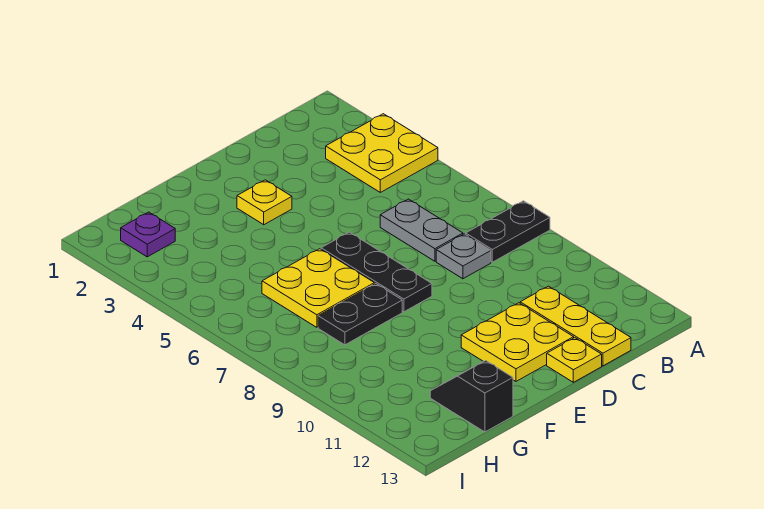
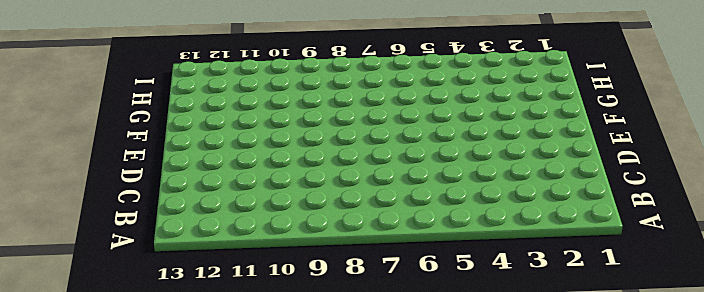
none -> yellow plate A3:B4 level 1
none -> black plate A8:B8 level 1
none -> grey plate C6:C7 level 1

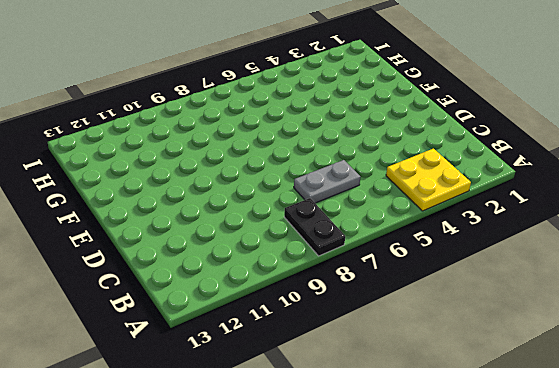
none -> grey plate C8 level 1
none -> yellow plate C11:C13 level 1
none -> yellow plate D11:E12 level 1

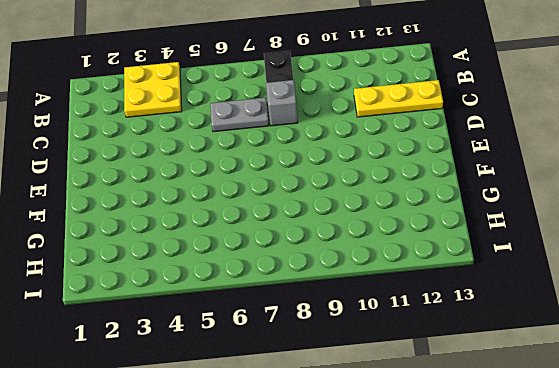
grey brick C8 level 1 -> grey plate C8 level 1
none -> yellow plate D11:E12 level 1
none -> yellow plate D13 level 1
none -> yellow plate E3 level 1

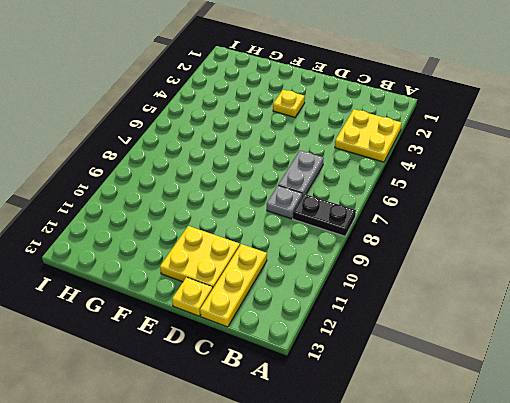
none -> black plate E6:E8 level 1
none -> yellow plate F6:G7 level 1
none -> black plate F8:G8 level 1

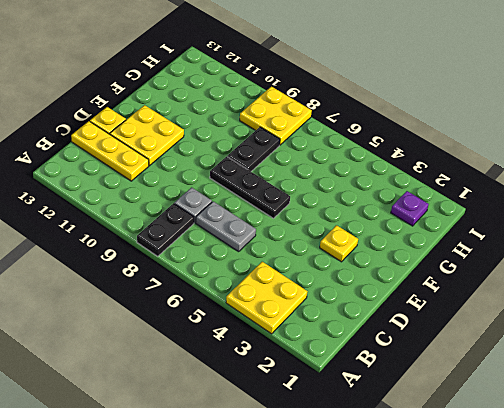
yellow plate H8:I9 level 1 -> yellow plate F6:G7 level 1
none -> black slope G12:G13 level 1 top 13

